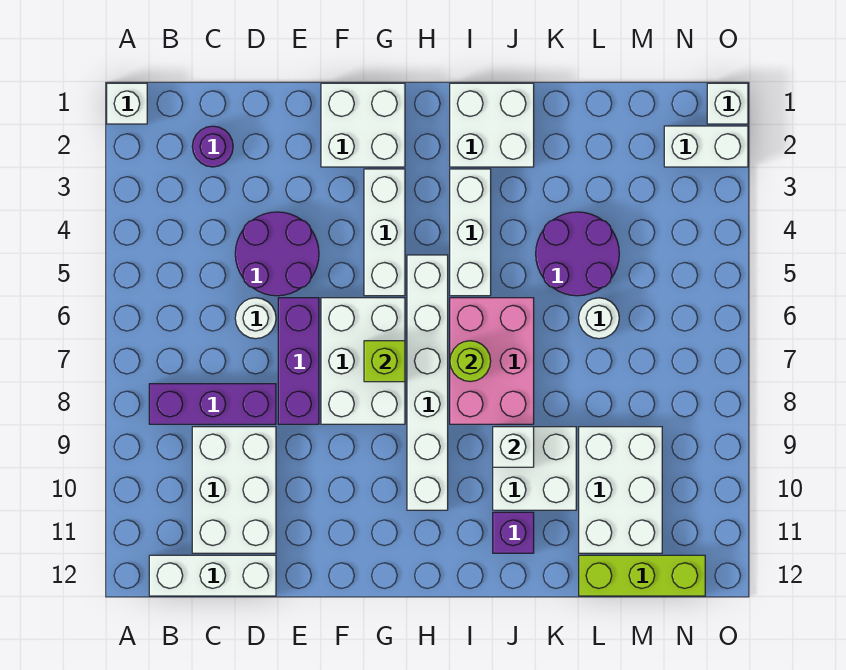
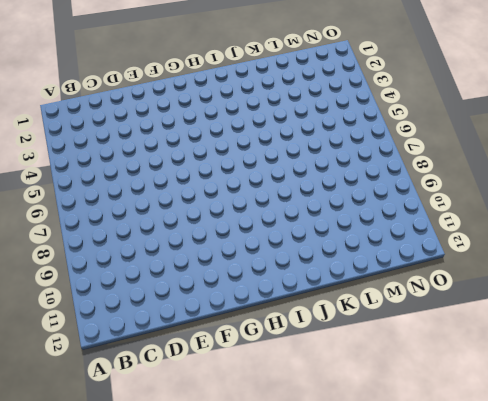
none -> white brick A1 level 1
none -> purple brick B8:D8 level 1
none -> white brick B12:D12 level 1

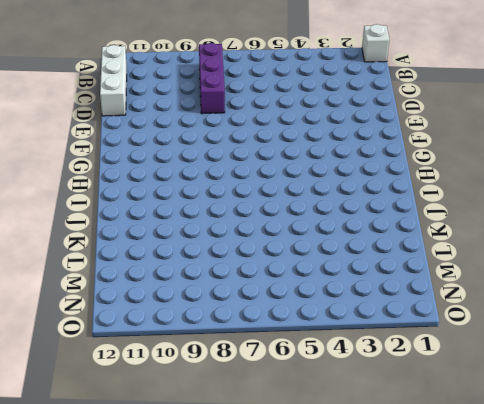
none -> purple round brick C2 level 1
none -> white brick C9:D11 level 1
none -> purple round brick D4:E5 level 1

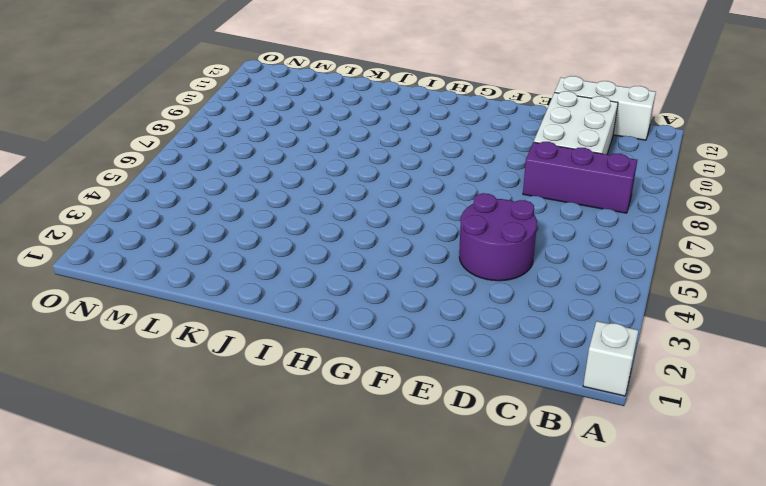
none -> purple round brick C2 level 1
none -> white round brick D6 level 1
none -> purple brick E6:E8 level 1

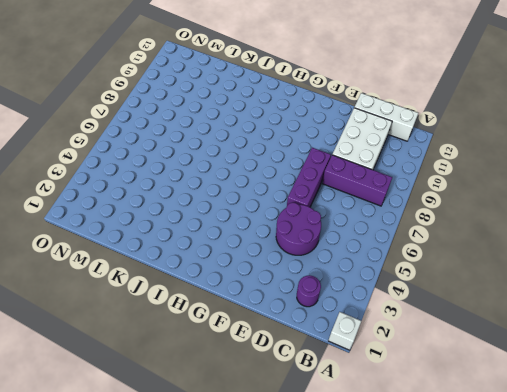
none -> white round brick D6 level 1
none -> white brick F1:G2 level 1
none -> white brick F6:G8 level 1

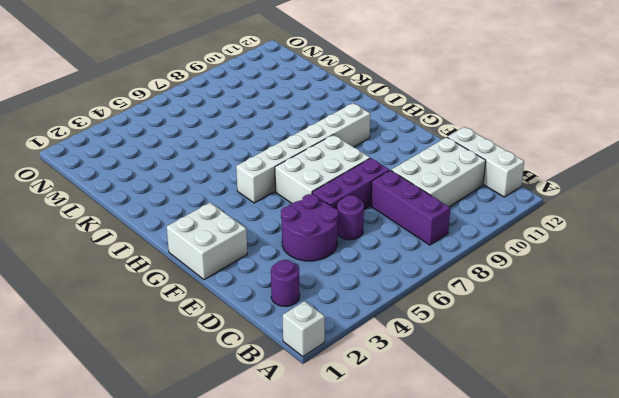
purple round brick D6 level 1 -> white round brick D6 level 1
none -> white brick G3:G5 level 1
none -> white brick I1:J2 level 1
none -> white brick I3:I5 level 1

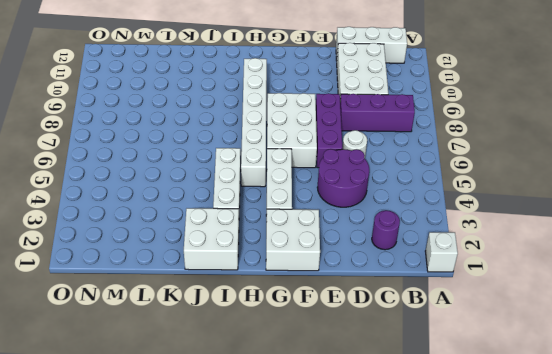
none -> pink brick I6:J8 level 1
none -> white brick J9:K10 level 1
none -> purple brick J11 level 1

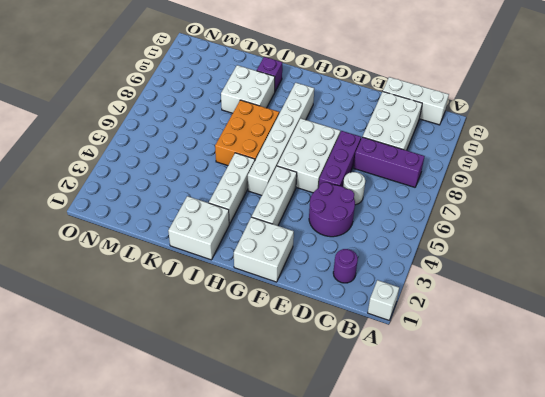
orange brick I6:J8 level 1 -> pink brick I6:J8 level 1
none -> purple round brick K4:L5 level 1
none -> white round brick L6 level 1
none -> white brick L9:M11 level 1

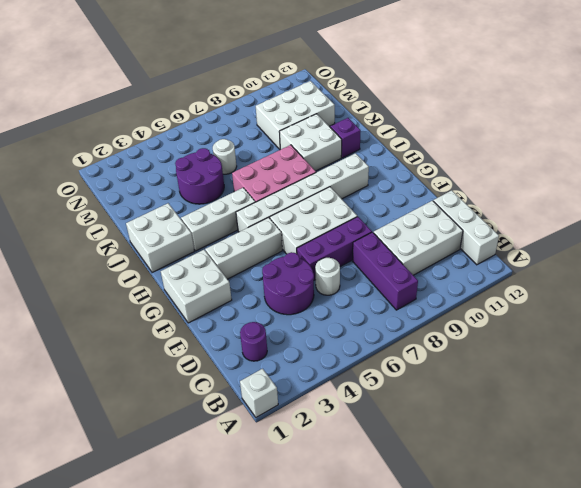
none -> lime brick L12:N12 level 1
none -> white brick N2:O2 level 1
none -> white brick O1 level 1

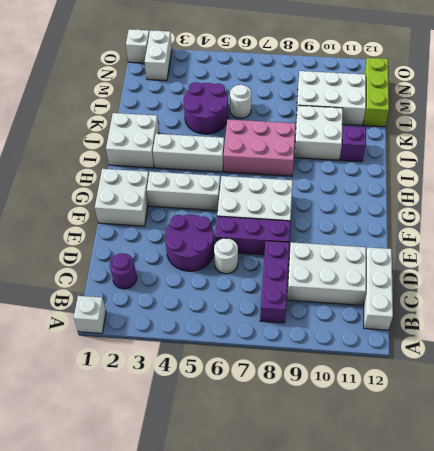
none -> white brick H5:H10 level 1
none -> lime brick G7 level 2
none -> lime round brick I7 level 2

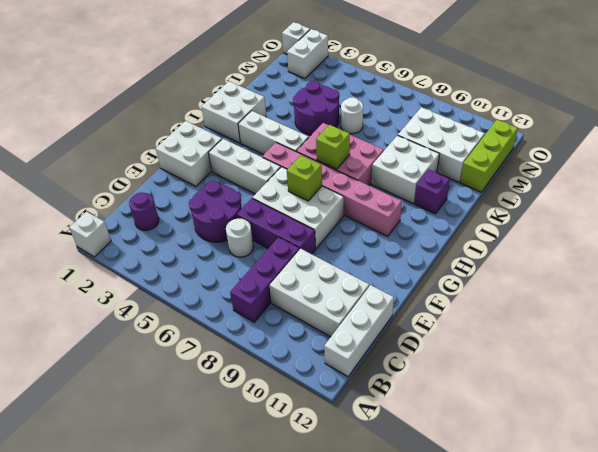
pink brick H5:H10 level 1 -> white brick H5:H10 level 1
lime brick I7 level 2 -> lime round brick I7 level 2
none -> white brick J9 level 2

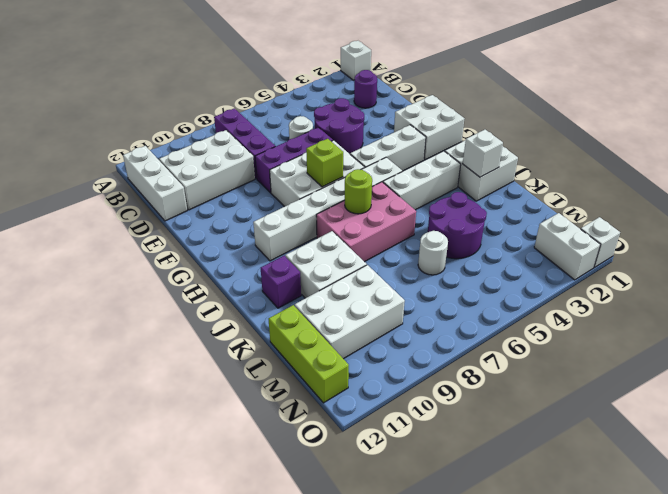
white brick J2 level 2 -> white brick J9 level 2

